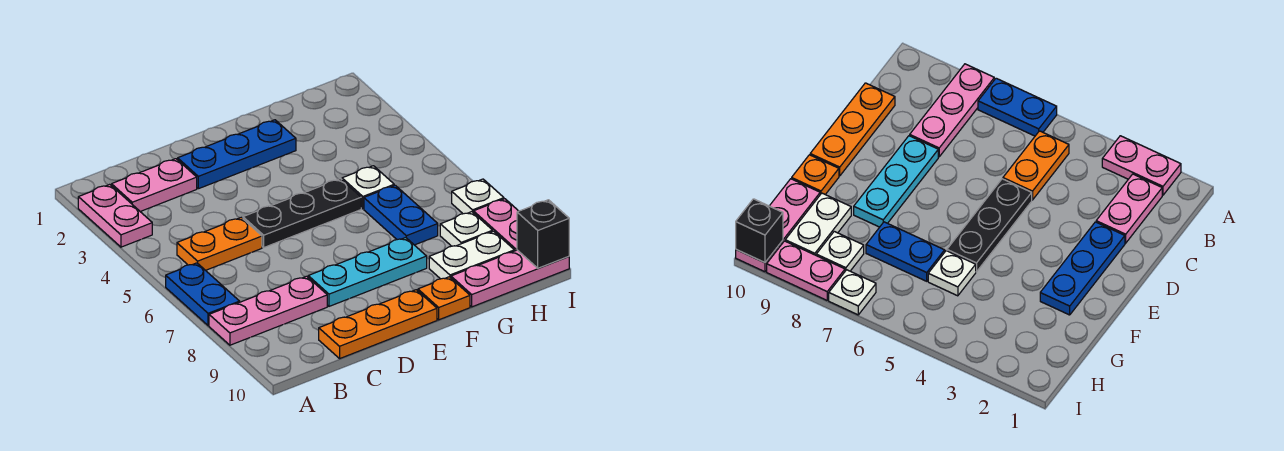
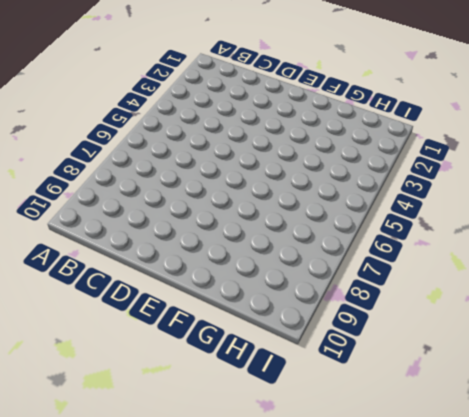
none -> pink plate A2:A3 level 1
none -> blue plate A6:A7 level 1
none -> pink plate A8:C8 level 1

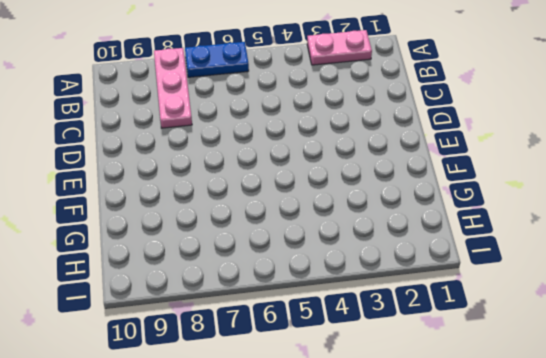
none -> pink plate B2:C2 level 1
none -> orange plate B5:C5 level 1
none -> orange plate C10:E10 level 1

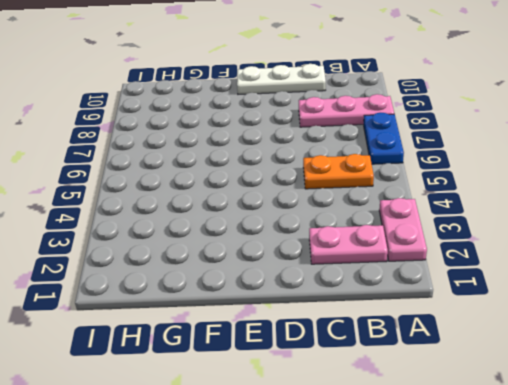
white plate C10:E10 level 1 -> orange plate C10:E10 level 1
none -> blue plate D2:F2 level 1
none -> black plate D5:F5 level 1
none -> cyan plate D8:F8 level 1

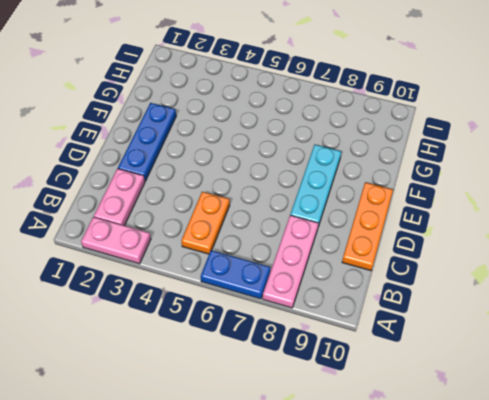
none -> black plate D5:F5 level 1
none -> orange plate F10 level 1
none -> white plate G5 level 1

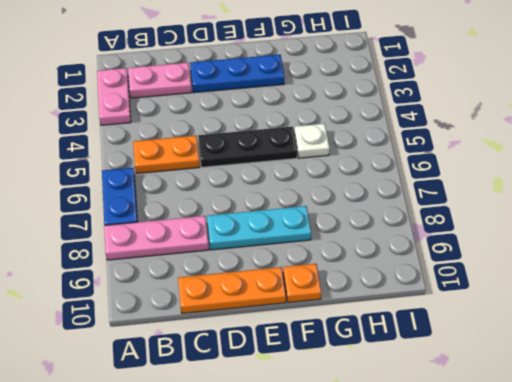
none -> blue plate G6:G7 level 1
none -> white plate G9:H9 level 1
none -> pink plate G10:I10 level 1

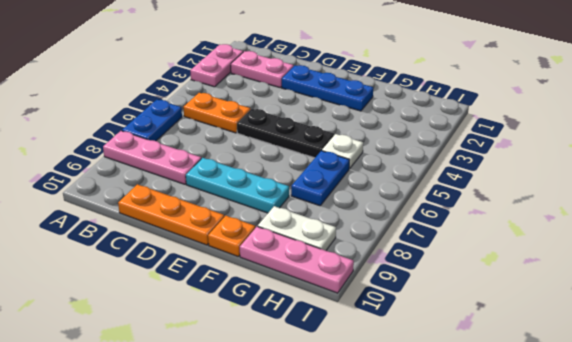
none -> white plate H8 level 1
none -> white plate I7 level 1
none -> pink plate I8:I9 level 1

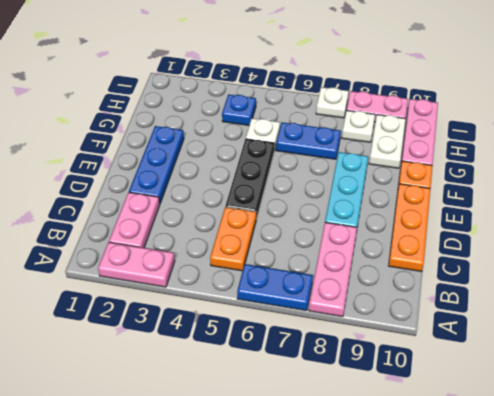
blue plate H4 level 1 -> none
none -> black brick I10 level 2

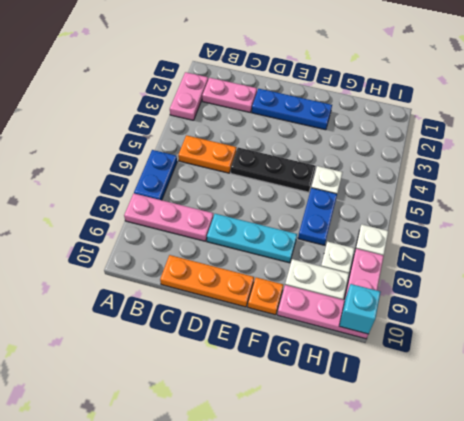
cyan brick I10 level 2 -> black brick I10 level 2

